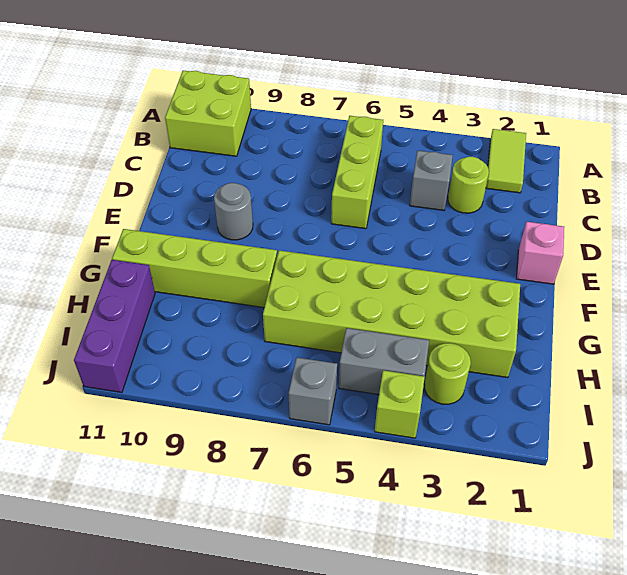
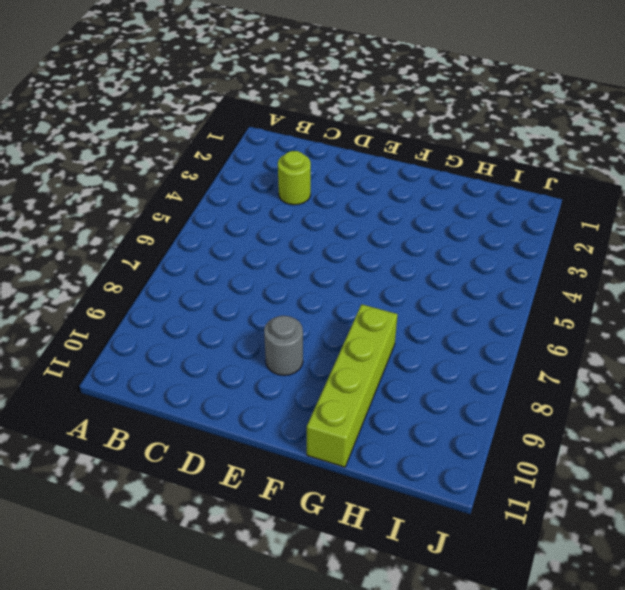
none -> lime tile A2:B2 level 1
none -> lime brick A10:B11 level 1
none -> lime brick B6:D6 level 1

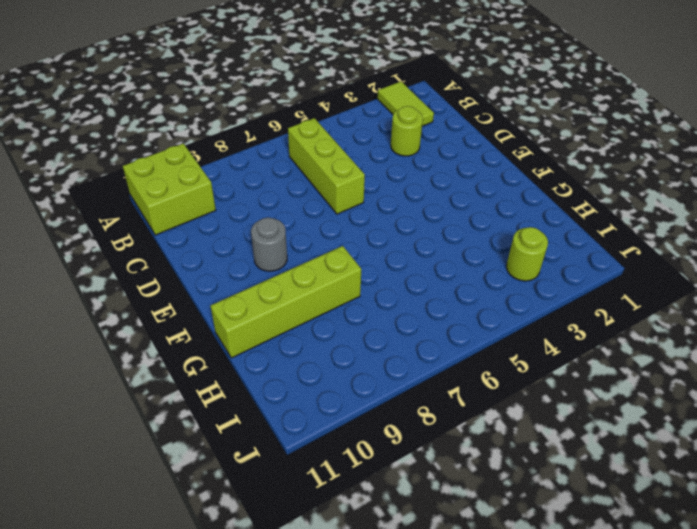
none -> grey brick C4 level 1
none -> pink brick E1 level 1
none -> lime brick G2:H7 level 1

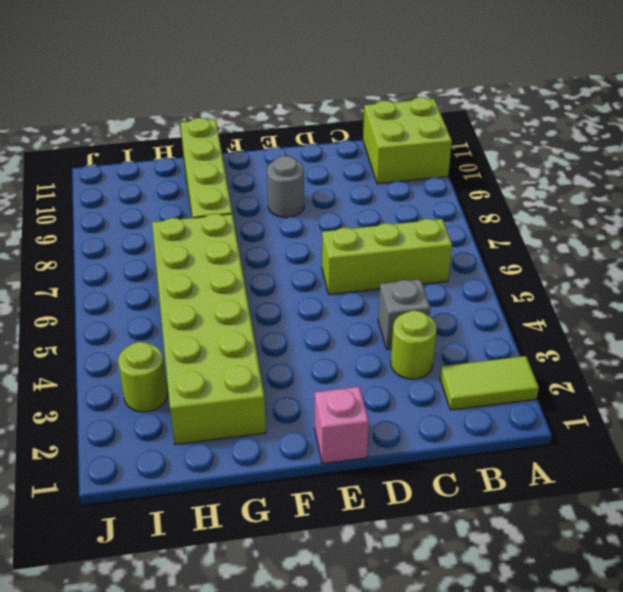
none -> purple brick H11:J11 level 1
none -> grey brick I4:I5 level 1
none -> lime brick J4 level 1

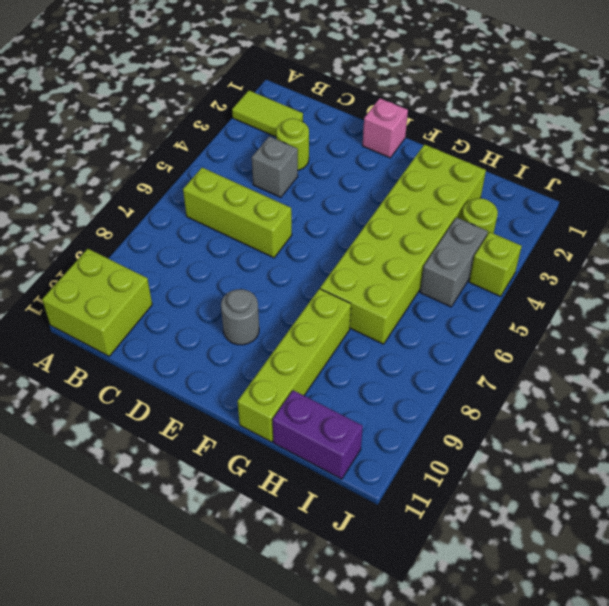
purple brick H11:I11 level 1 -> purple brick H11:J11 level 1
none -> grey brick J6 level 1

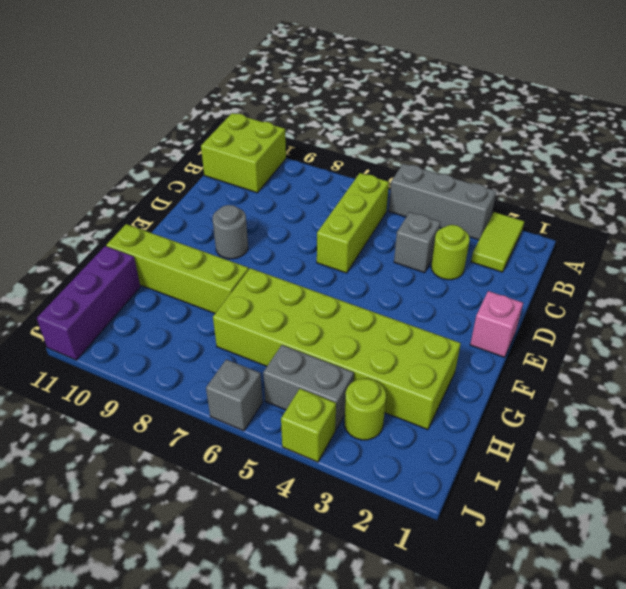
grey brick A3:A5 level 1 -> none

